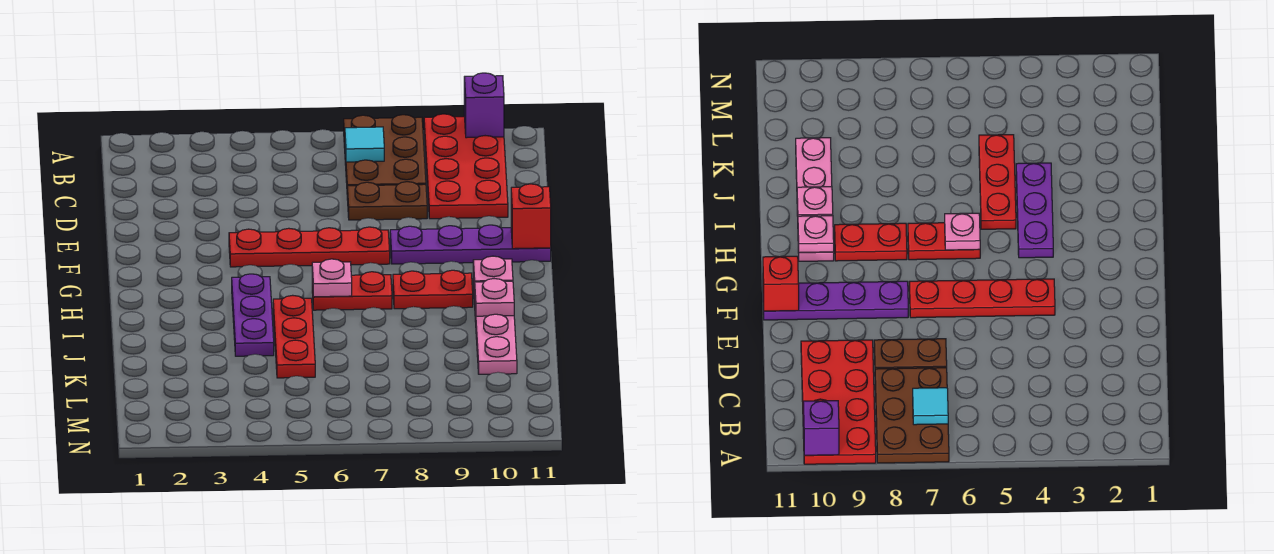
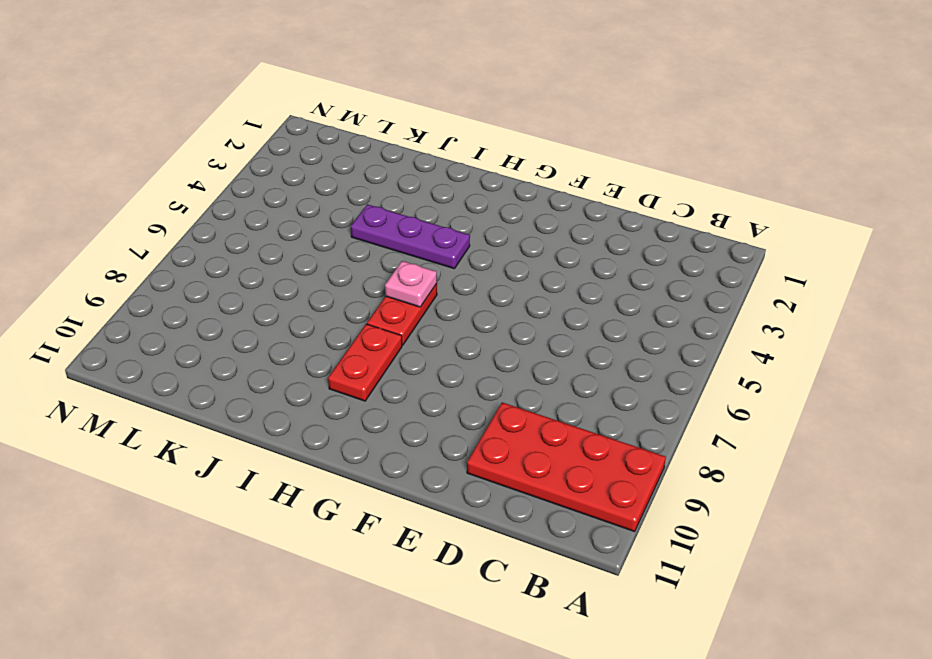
none -> brown plate A7:C8 level 1
none -> brown plate D7:D8 level 1
none -> red plate F4:F7 level 1

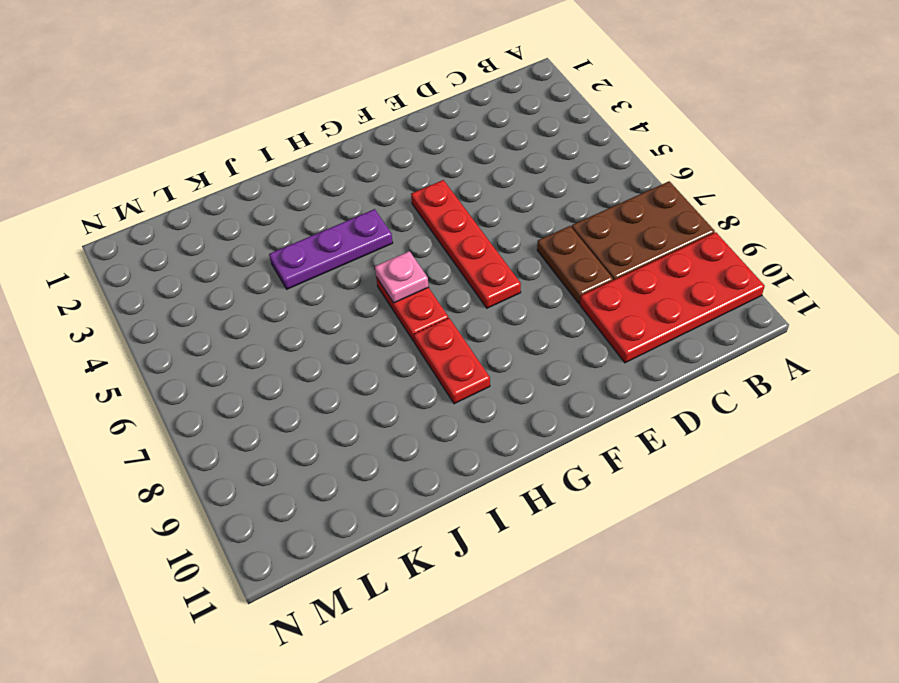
none -> purple plate F8:F11 level 1
none -> pink plate H10:K10 level 1
none -> red plate I5:K5 level 1

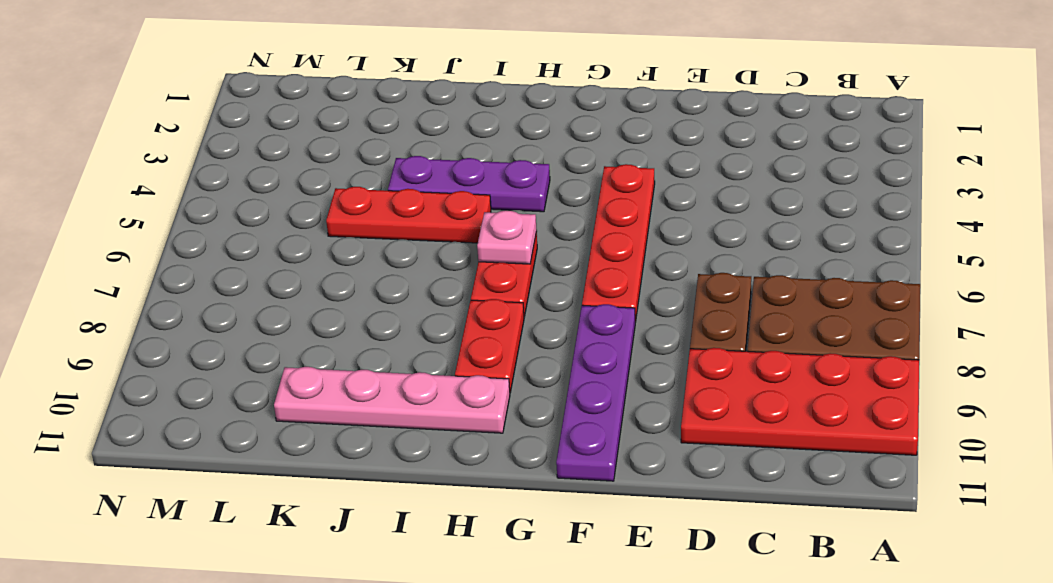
none -> purple brick A10 level 2
none -> cyan tile B7 level 2
none -> red brick F11 level 2

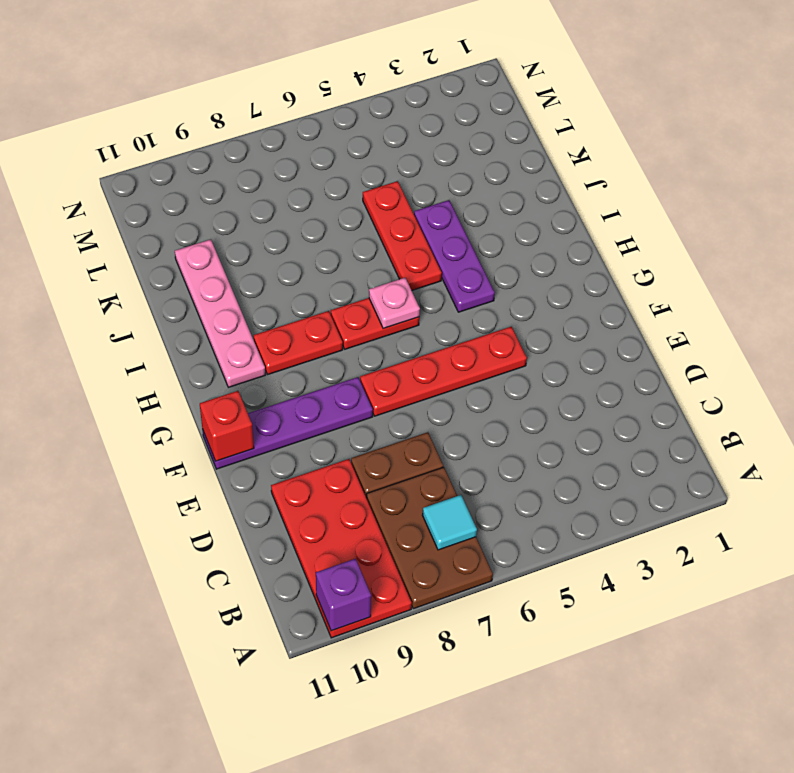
none -> pink plate H10 level 2
none -> pink plate I10 level 2

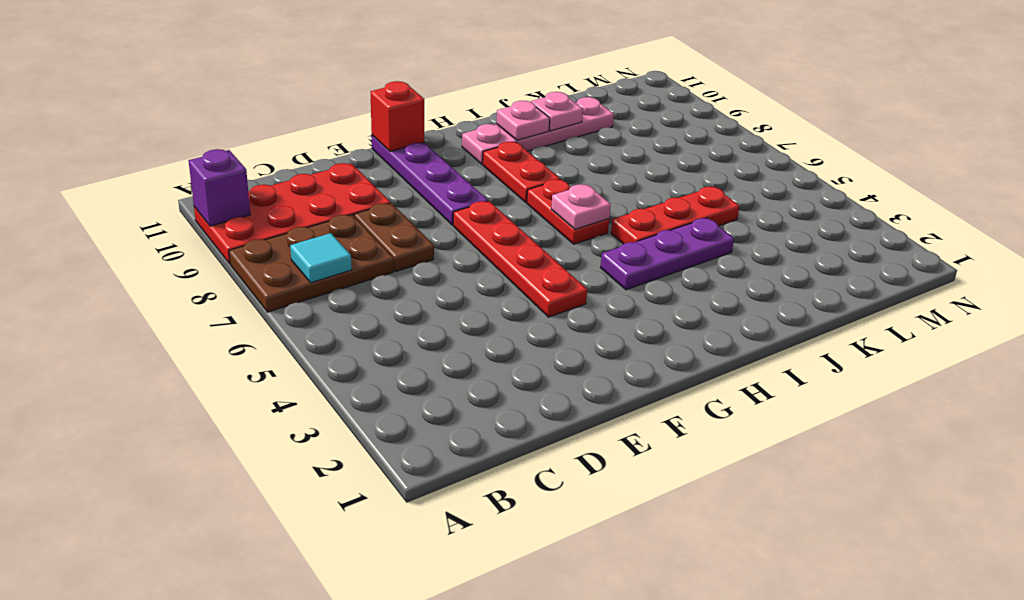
pink plate J10 level 2 -> pink plate H10 level 2

